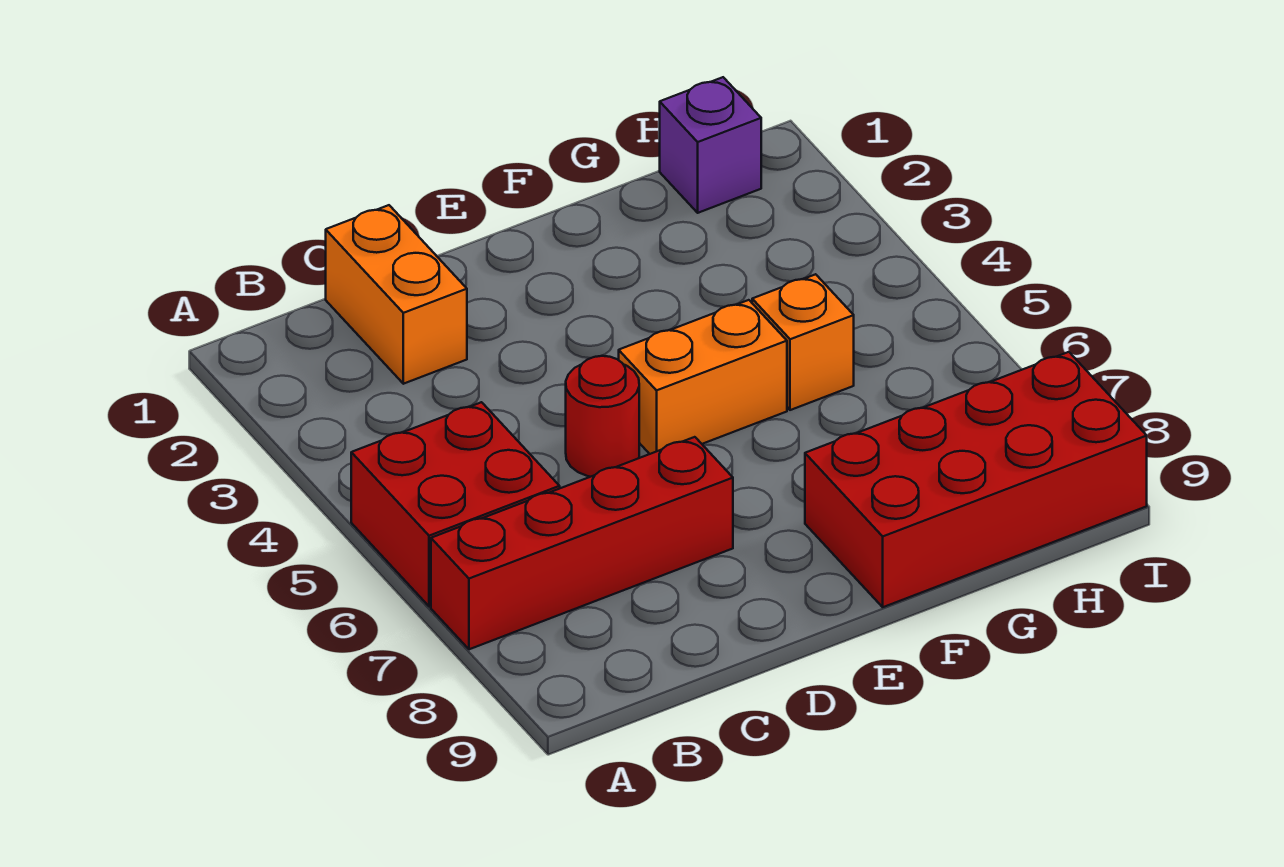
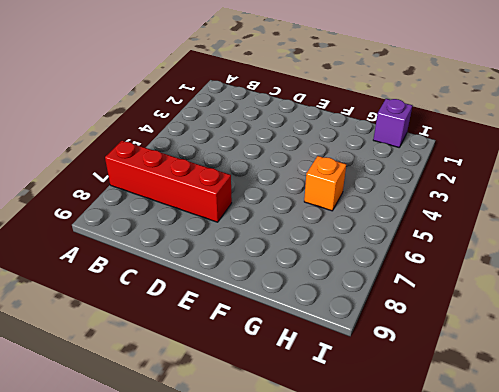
none -> red brick A5:B6 level 1
none -> orange brick C1:C2 level 1

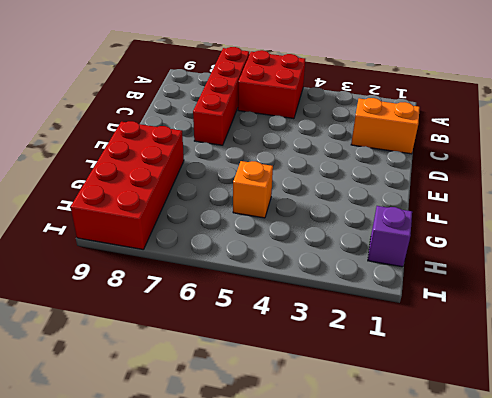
none -> red round brick D5 level 1
none -> orange brick E5:F5 level 1

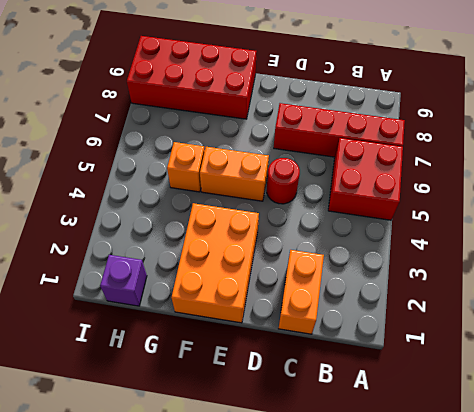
orange brick E1:F3 level 1 -> none

